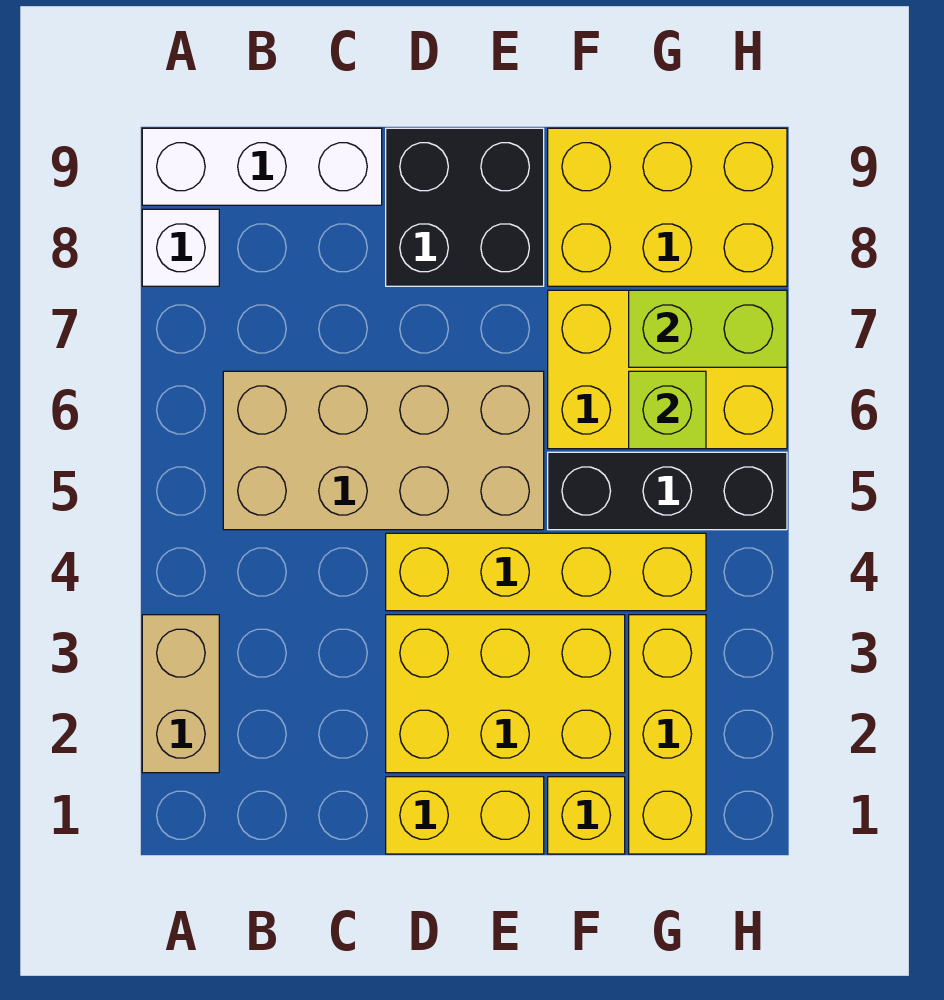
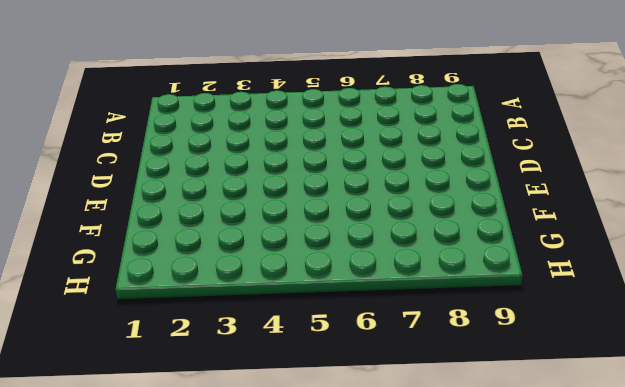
none -> tan brick A2:A3 level 1
none -> white brick A8 level 1
none -> white brick A9:C9 level 1

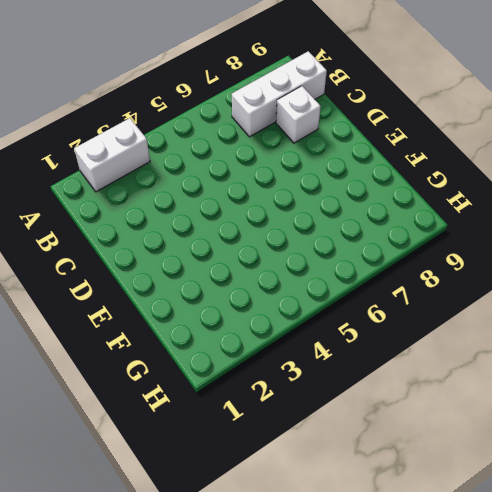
white brick A2:A3 level 1 -> tan brick A2:A3 level 1
white brick B7:B9 level 1 -> white brick A9:C9 level 1
white brick C8 level 1 -> white brick A8 level 1
none -> tan brick B5:E6 level 1
none -> yellow brick D1:E1 level 1
none -> yellow brick D2:F3 level 1

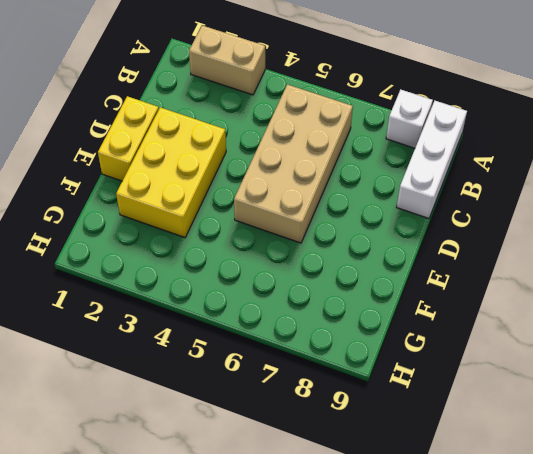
none -> yellow brick D4:G4 level 1
none -> black brick D8:E9 level 1
none -> yellow brick F1 level 1

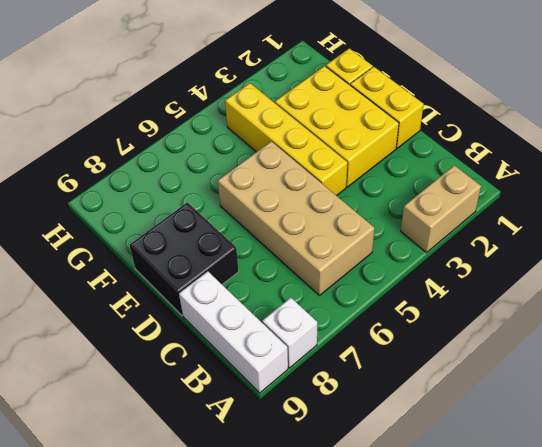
none -> black brick F5:H5 level 1
none -> yellow brick F6:H7 level 1
none -> yellow brick F8:H9 level 1

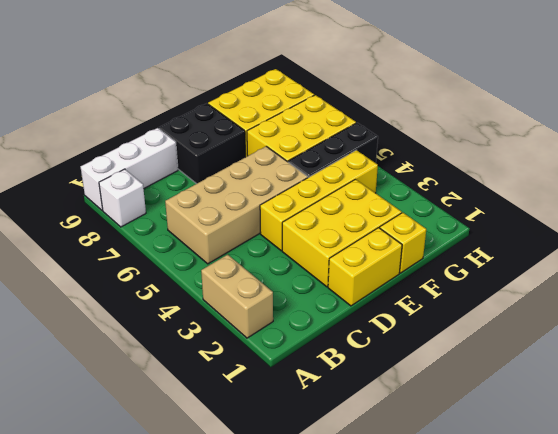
none -> yellow brick G1:G3 level 1
none -> lime brick G6 level 2
none -> lime brick G7:H7 level 2

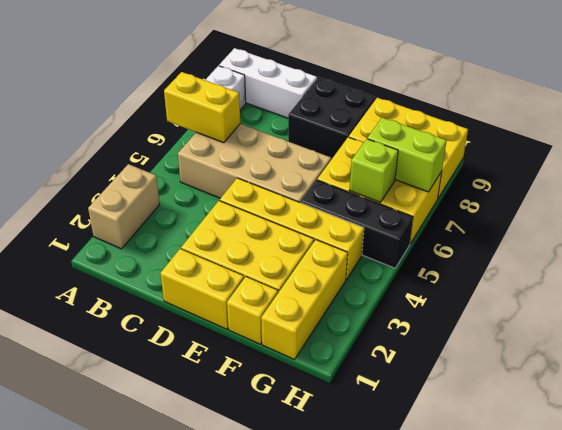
yellow brick A6:B6 level 2 -> none

